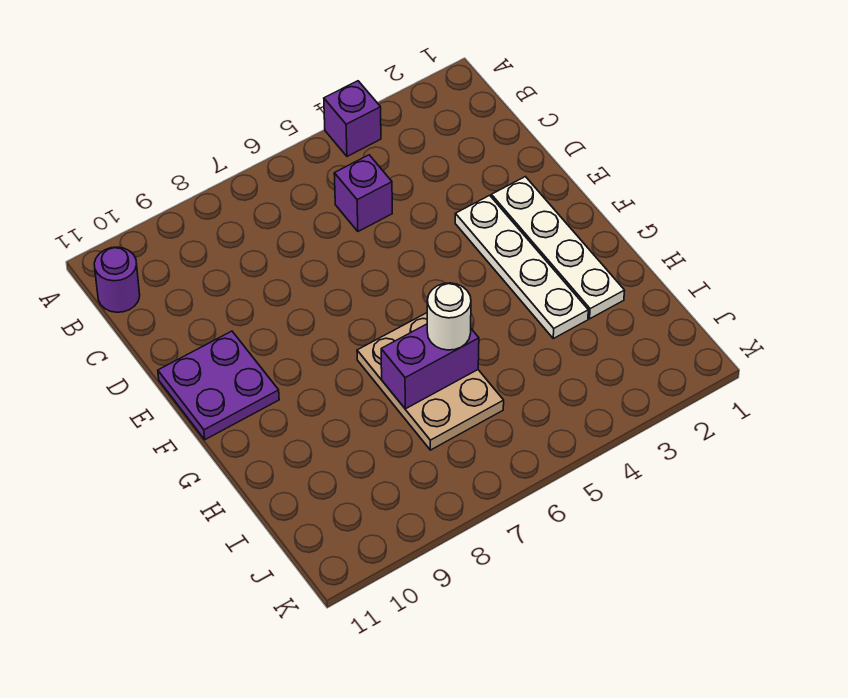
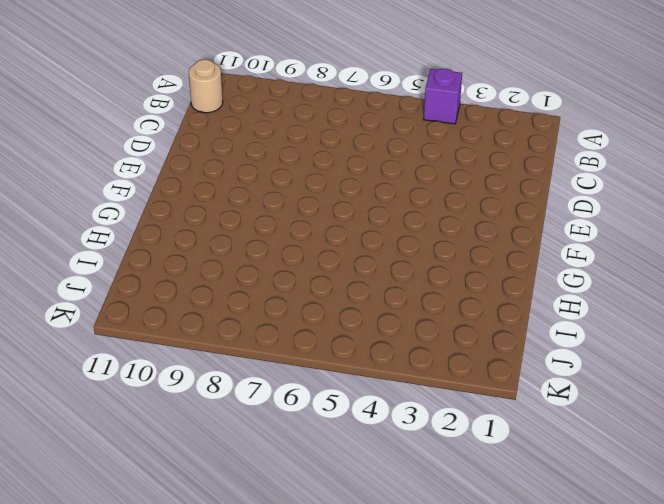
tan round brick B11 level 1 -> purple round brick B11 level 1
none -> purple brick C5 level 1
none -> white plate E2:H2 level 1

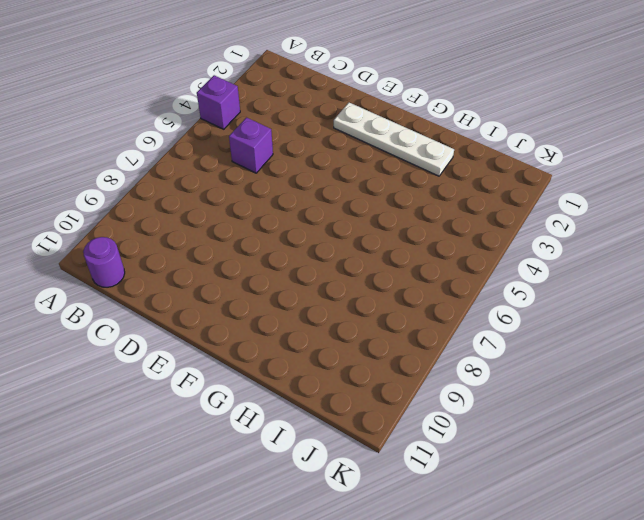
none -> white plate E3:H3 level 1
none -> purple plate E10:F11 level 1

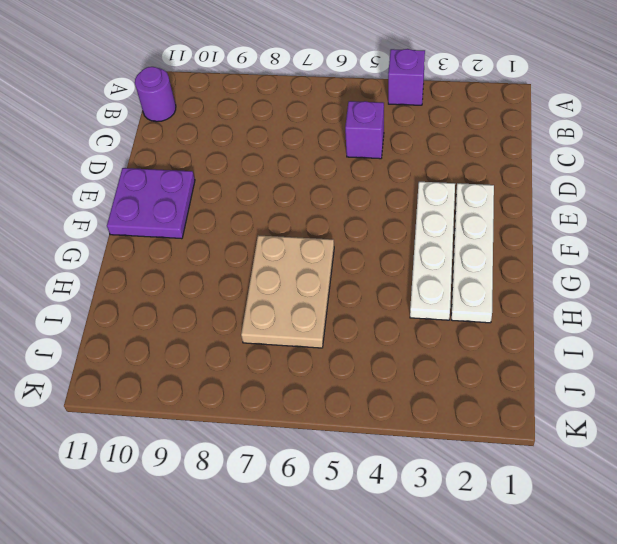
none -> purple brick H6:H7 level 2
none -> white round brick H6 level 3

